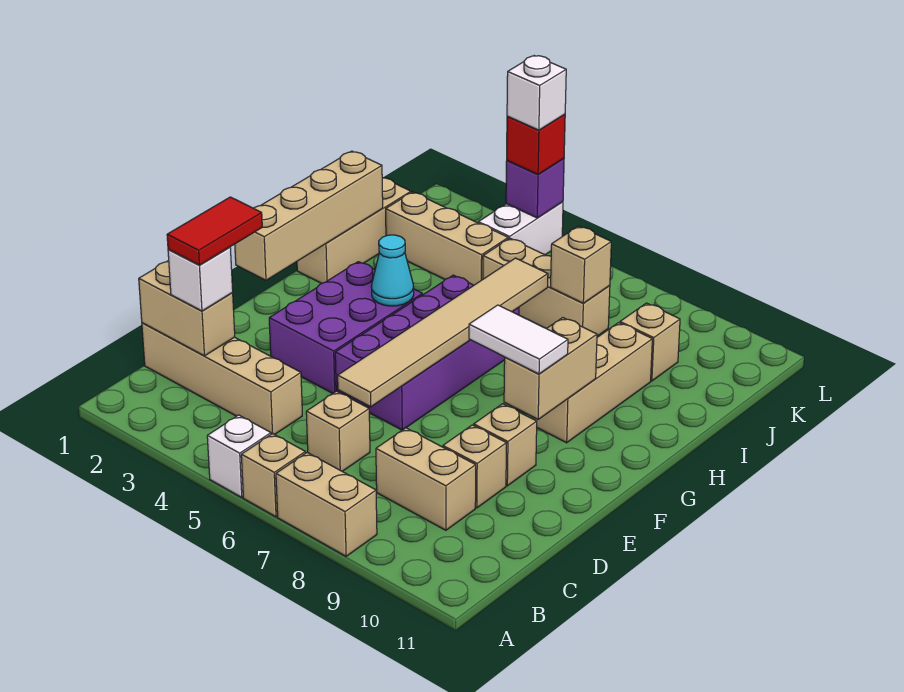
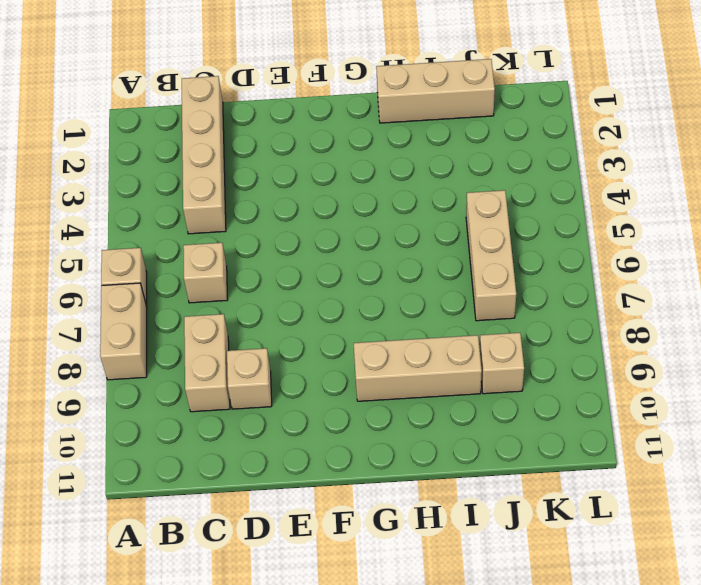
none -> white brick A5 level 1
none -> purple brick E3:G4 level 1
none -> purple brick E5:H6 level 1

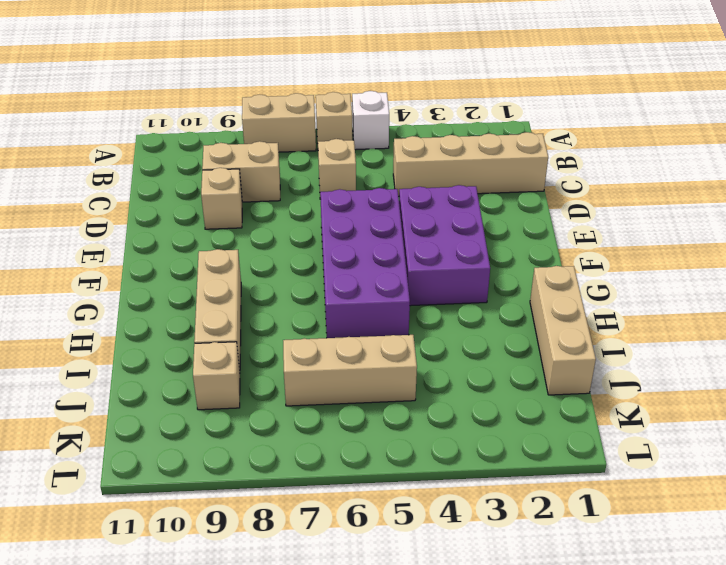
none -> tan brick E9 level 1
none -> tan brick J2:J4 level 1
none -> white brick K4:L4 level 1

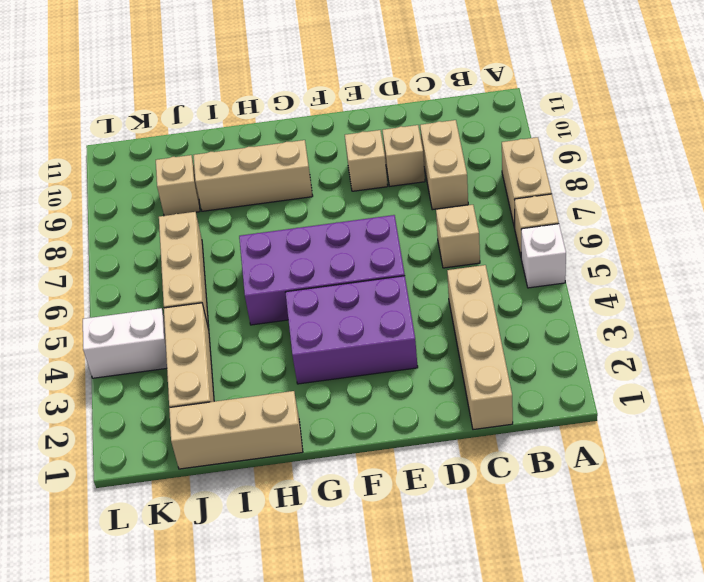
none -> tan brick C1:C2 level 2
none -> tan tile D6:I6 level 2
none -> tan brick F1:I1 level 2

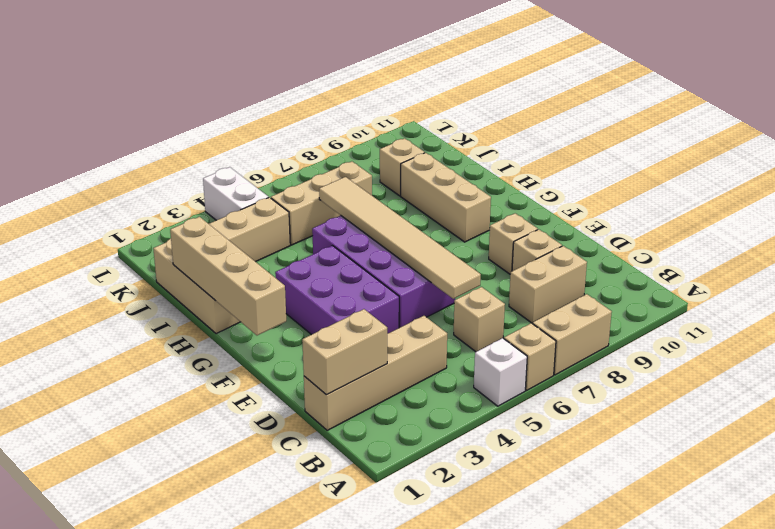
none -> tan brick F9:G9 level 2
none -> cyan cone G4 level 2
none -> tan brick J7 level 2

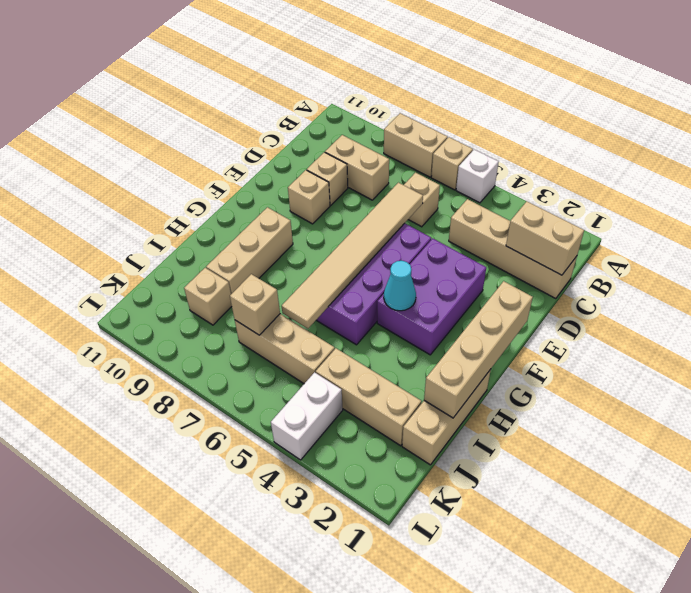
none -> tan brick F9:G9 level 2
none -> purple brick L4 level 2
none -> white brick C2 level 3

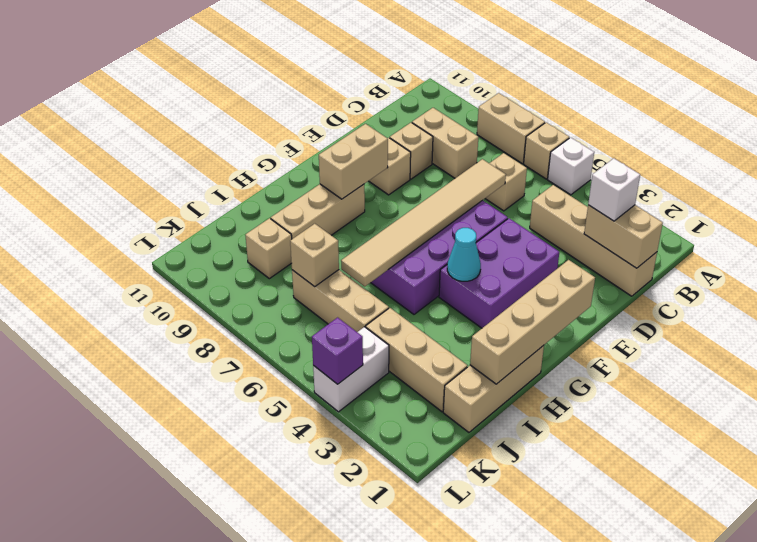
none -> white tile F8:F9 level 3
none -> red brick L4 level 3
none -> red tile C2:D2 level 4

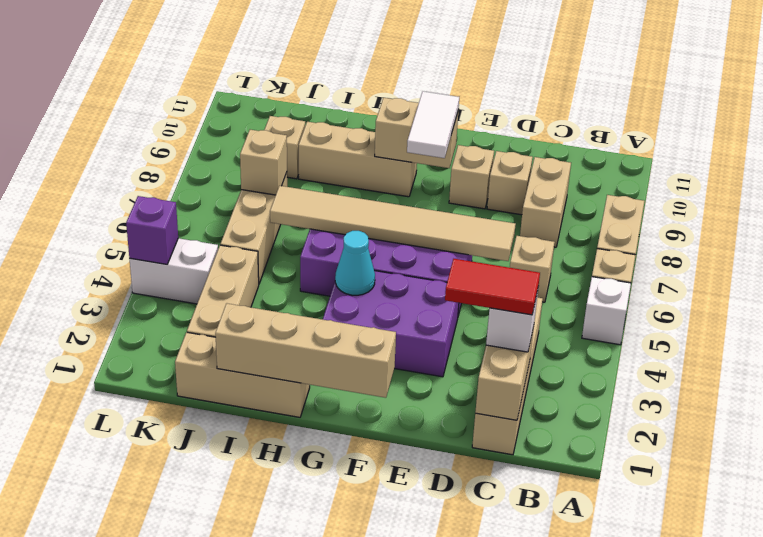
none -> red brick L4 level 3
none -> white brick L4 level 4

